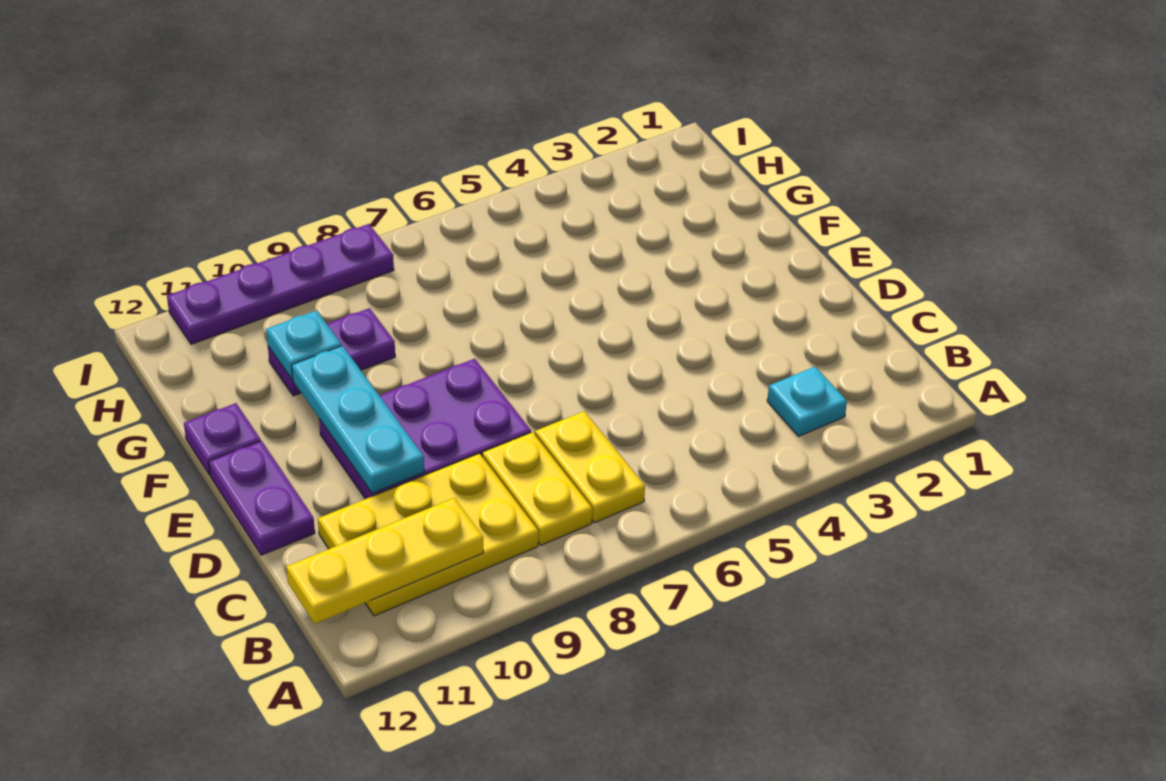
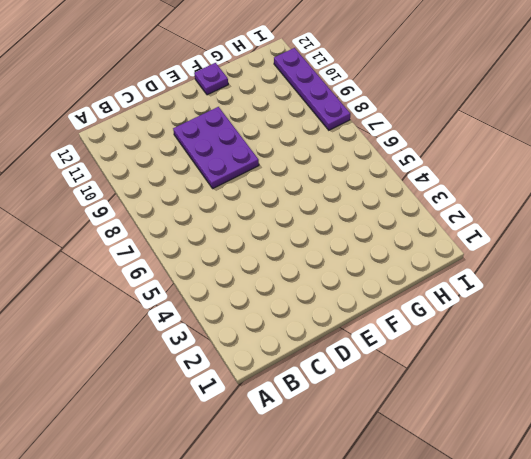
none -> cyan plate B3 level 1
none -> yellow plate B7:C7 level 1
none -> yellow plate B8:C8 level 1

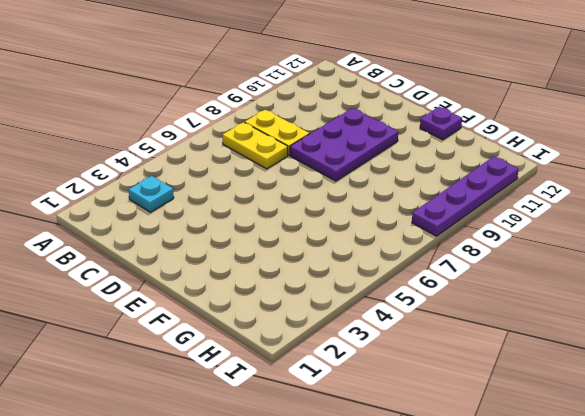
none -> yellow plate B9:C11 level 1
none -> purple plate D12:E12 level 1
none -> purple plate G9:G10 level 1

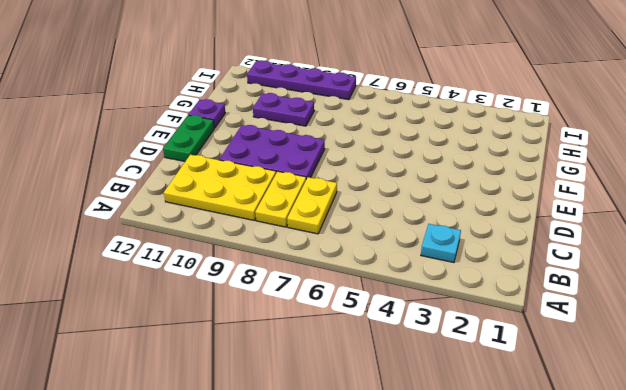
green plate D12:E12 level 1 -> purple plate D12:E12 level 1
none -> yellow plate B10:B12 level 2
none -> cyan plate D10:F10 level 2
none -> cyan plate G10 level 2

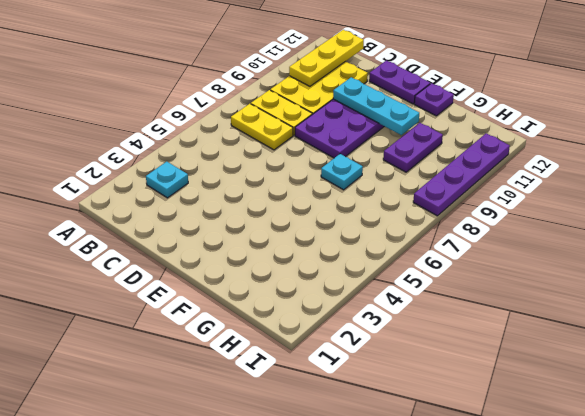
cyan plate F7 level 1 -> cyan plate G10 level 2

